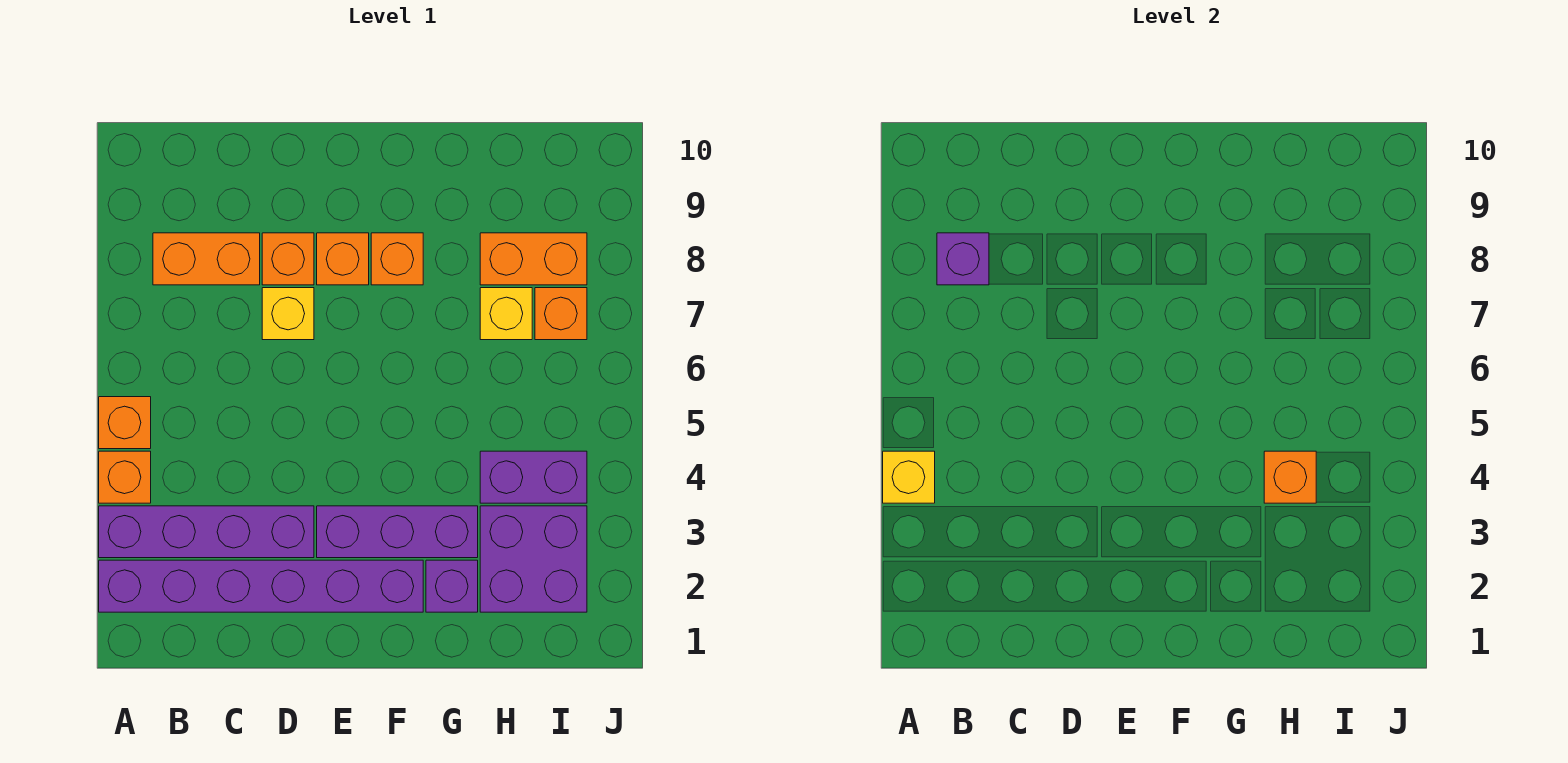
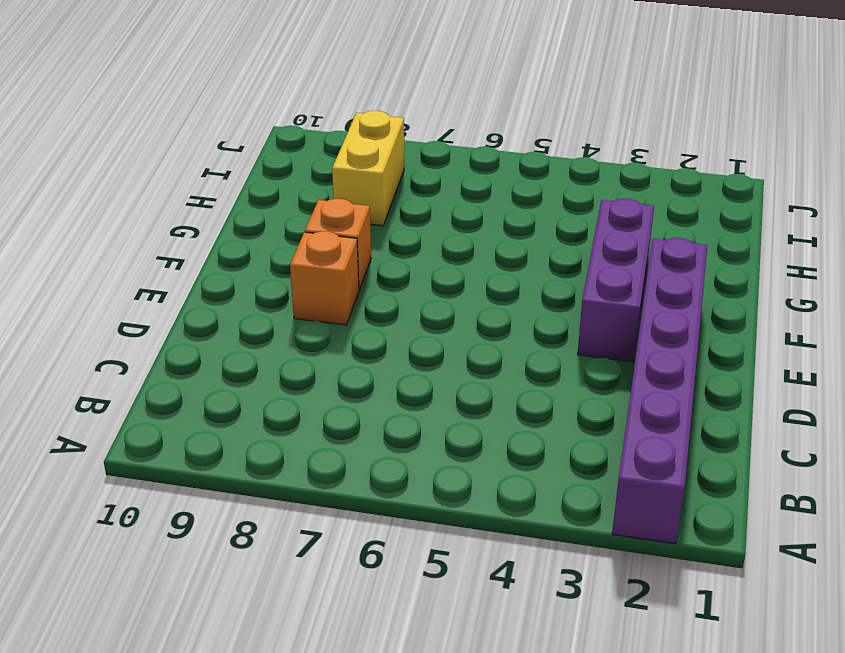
yellow brick H8:I8 level 1 -> orange brick H8:I8 level 1
none -> purple brick A3:D3 level 1
none -> orange brick A4 level 1
none -> orange brick A5 level 1

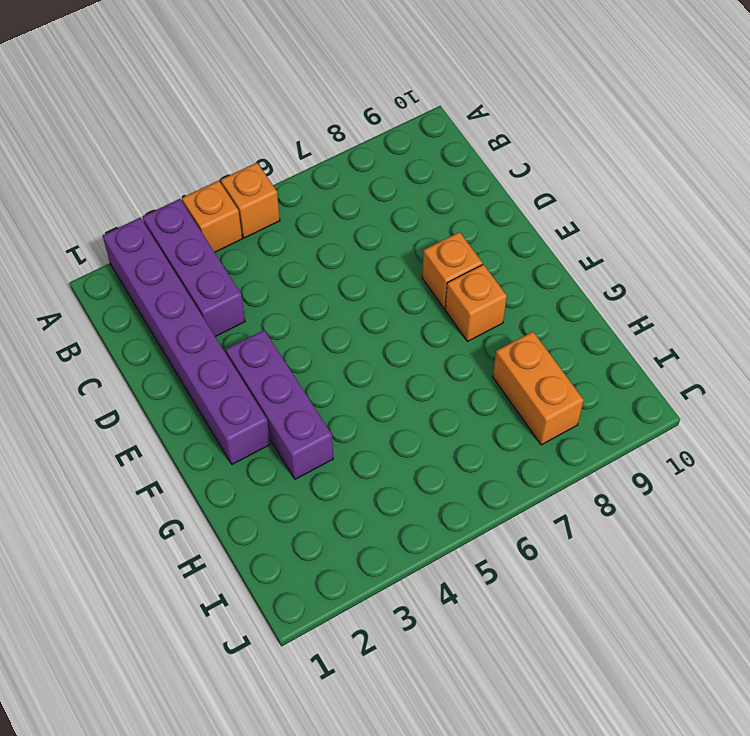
purple brick A3:C3 level 1 -> purple brick A3:D3 level 1
none -> orange brick B8:C8 level 1
none -> yellow brick D7 level 1
none -> orange brick D8 level 1

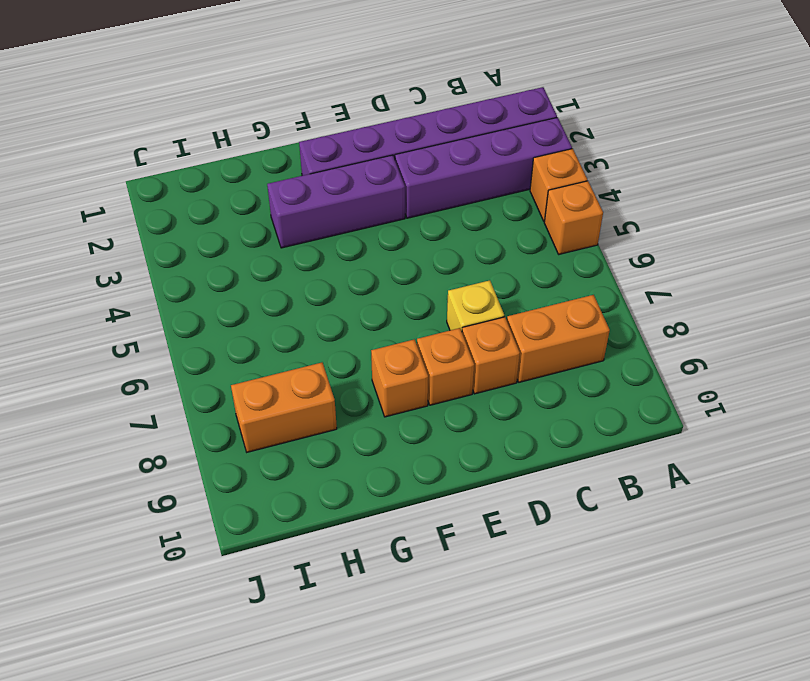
none -> purple brick G2 level 1
none -> purple brick H2:I3 level 1
none -> purple brick H4:I4 level 1

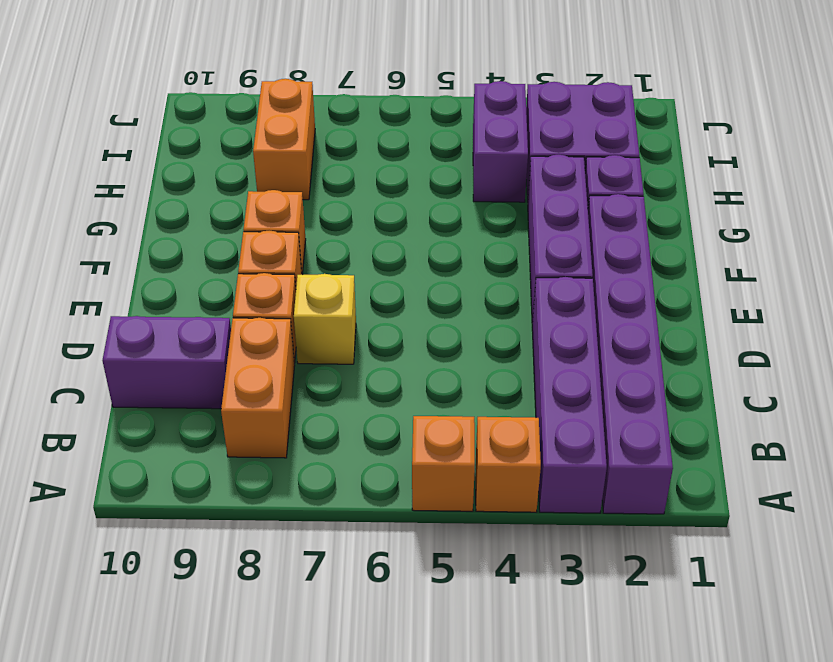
purple brick C9:C10 level 1 -> none
none -> yellow brick H7 level 1
none -> orange brick I7 level 1
none -> yellow brick A4 level 2

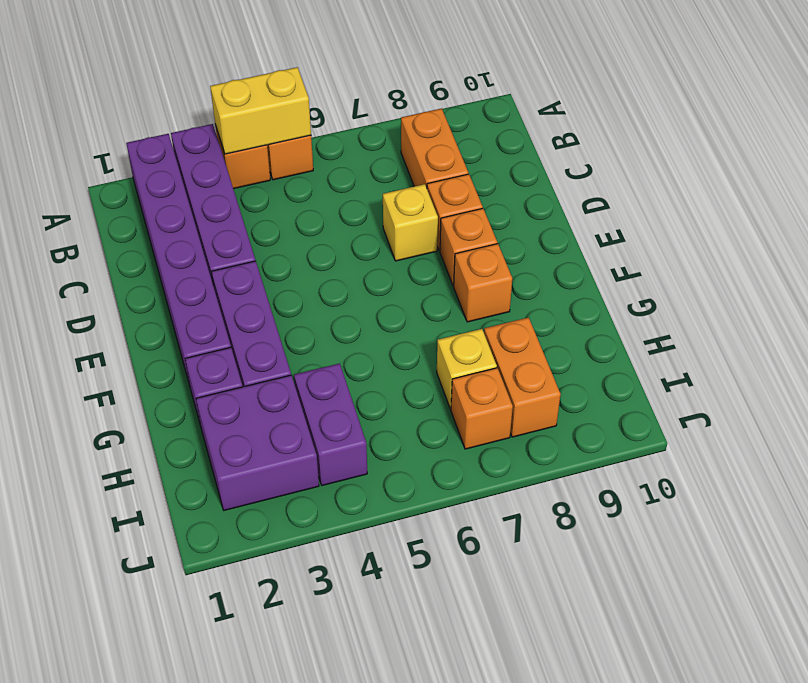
yellow brick A4:A5 level 2 -> yellow brick A4 level 2
none -> purple brick B8 level 2
none -> orange brick H4 level 2

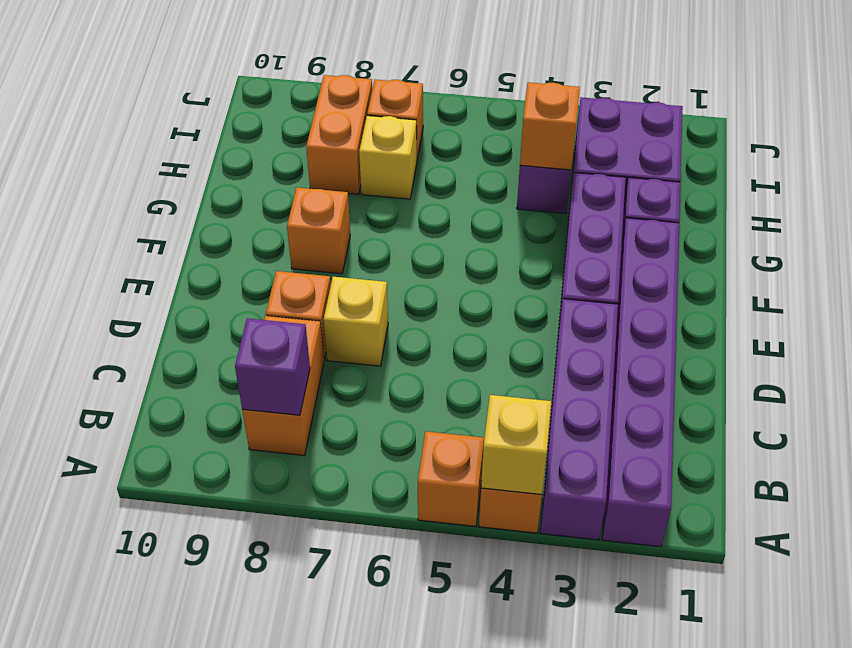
none -> orange brick E8 level 1

